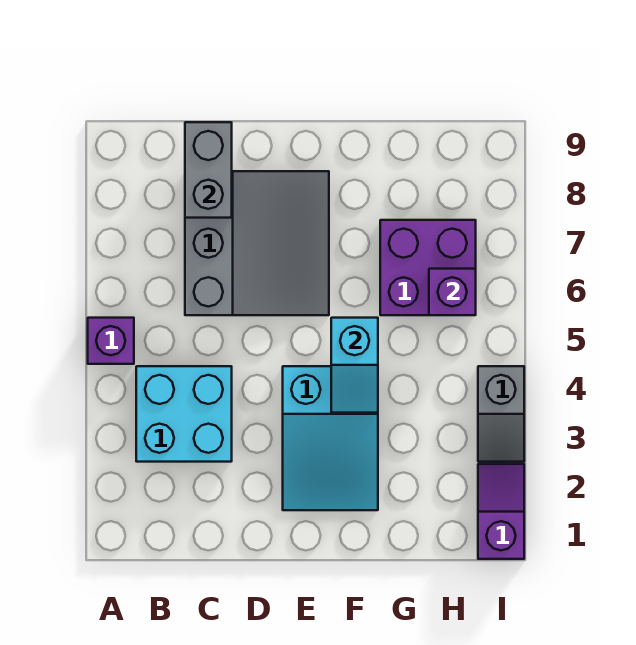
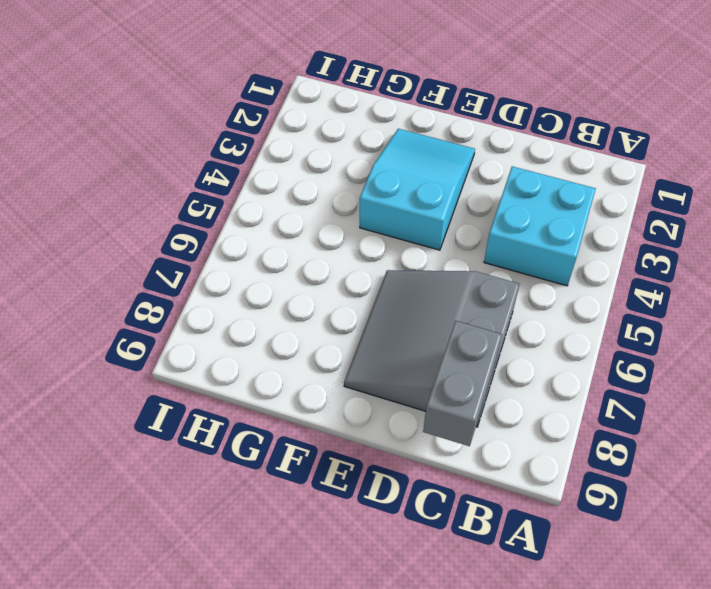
none -> purple brick A5 level 1
none -> purple brick G6:H7 level 1

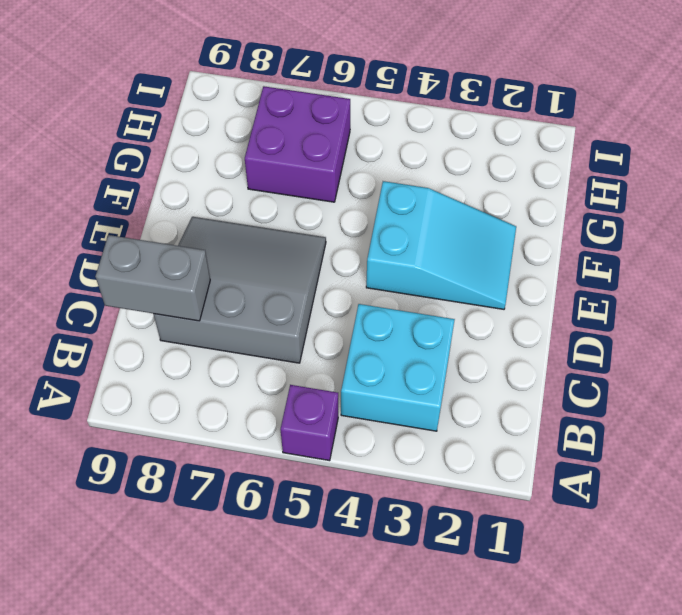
none -> purple slope I1:I2 level 1 top 1
none -> grey slope I3:I4 level 1 top 4

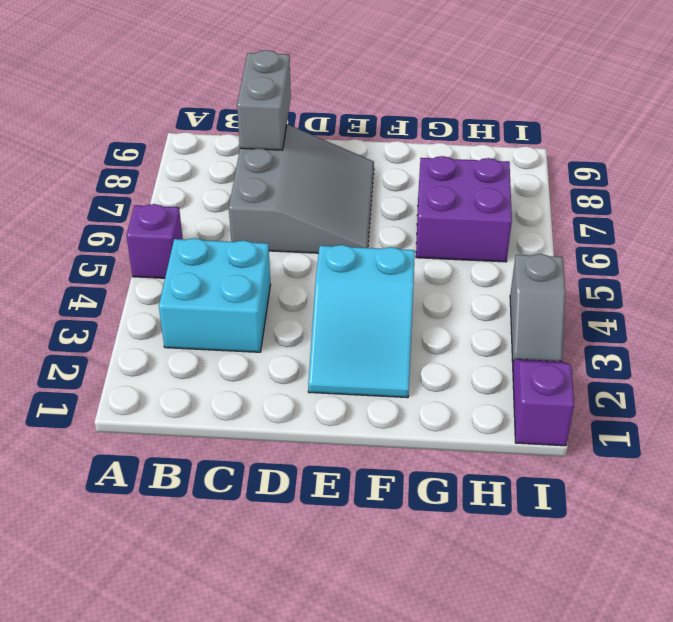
none -> cyan slope F4:F5 level 2 top 5
none -> purple brick H6 level 2

